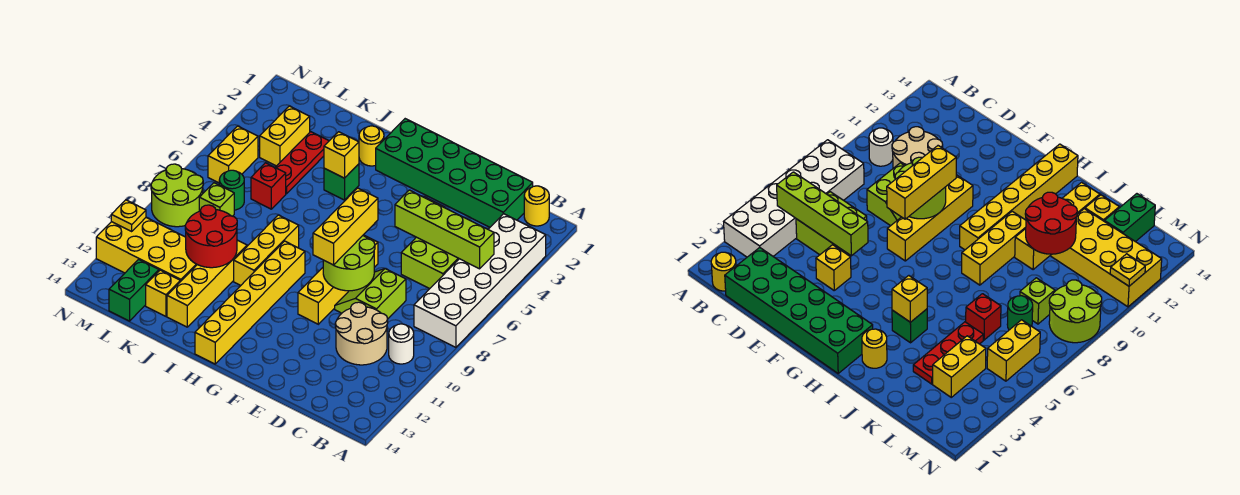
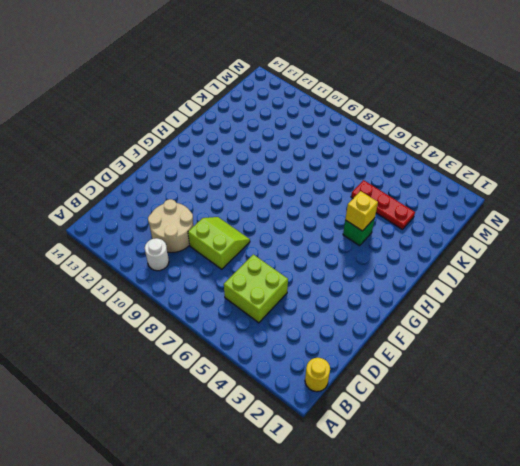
none -> white brick A3:B8 level 1
none -> green brick C1:H2 level 1
none -> yellow brick E4 level 1
none -> yellow brick F7:F10 level 1

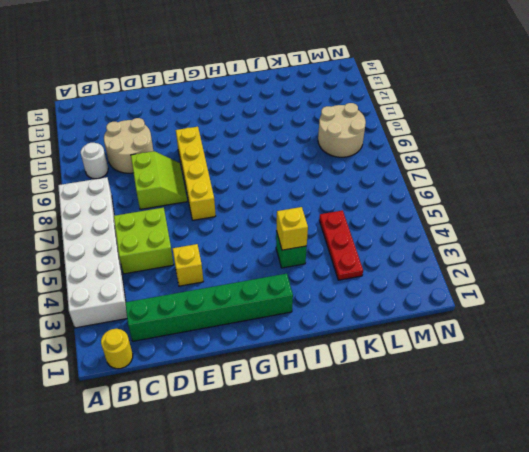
green brick C2:H2 level 1 -> green brick C1:H2 level 1
tan round brick L9:M10 level 1 -> lime round brick M8:N9 level 1
none -> yellow brick H9:H14 level 1
none -> yellow round brick I2 level 1
none -> yellow brick I8:I10 level 1
none -> yellow brick J10:J13 level 1

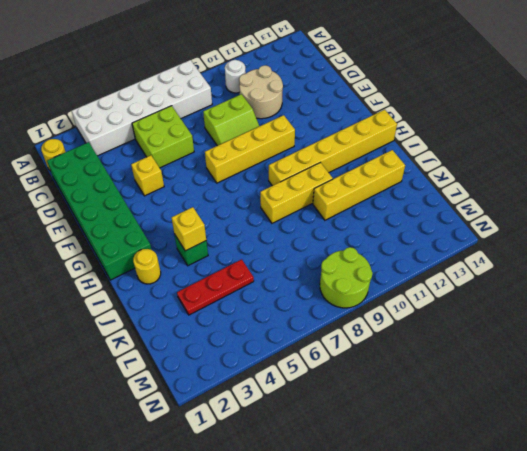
none -> red brick K6 level 1
none -> yellow brick K11:N12 level 1
none -> yellow brick K13 level 1
none -> yellow brick L3:L4 level 1

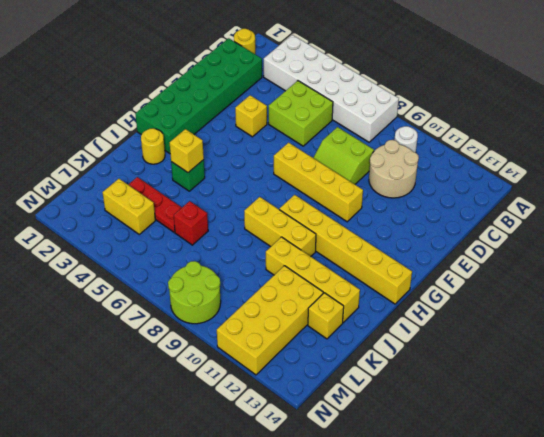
none -> green round brick L7 level 1
none -> lime brick L8 level 1
none -> green brick L13:L14 level 1
none -> yellow brick M5:M6 level 1

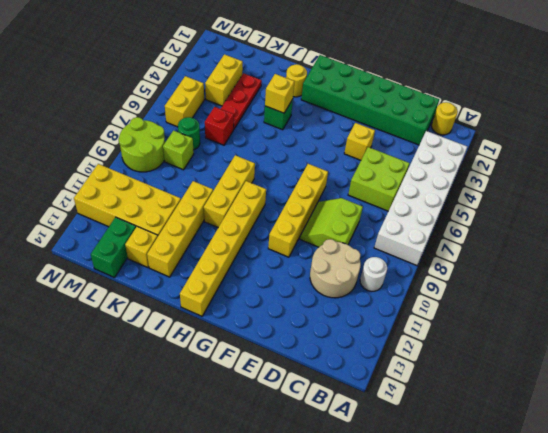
none -> lime brick B5:E5 level 2
none -> lime round brick E8:F9 level 2
none -> red round brick J10:K11 level 2
none -> yellow plate N11 level 2

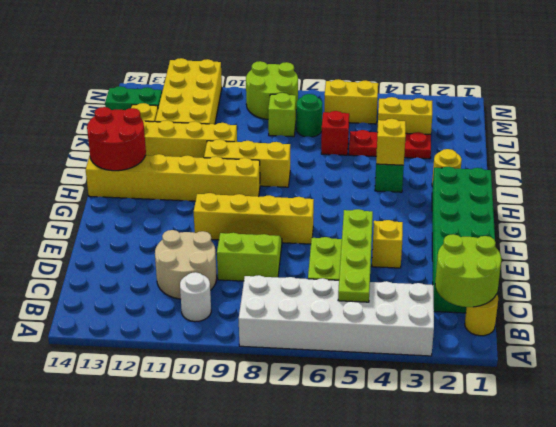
lime round brick B1:C2 level 2 -> lime round brick E8:F9 level 2
lime plate B5:E5 level 2 -> lime brick B5:E5 level 2
red round brick H13:I14 level 2 -> red round brick J10:K11 level 2
none -> yellow plate N11 level 2
none -> yellow brick F7:F9 level 3

